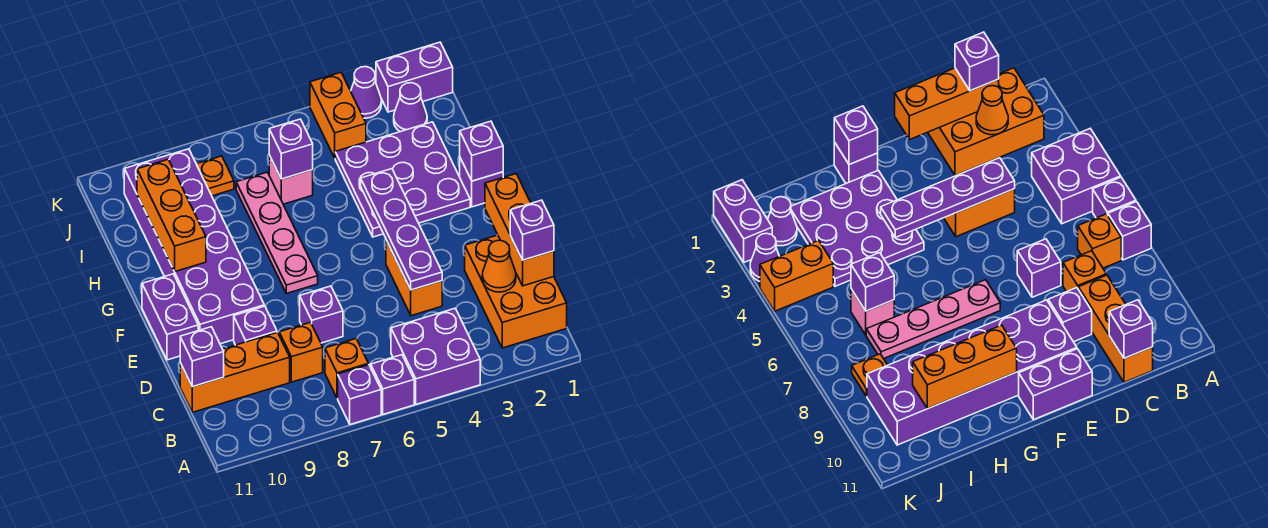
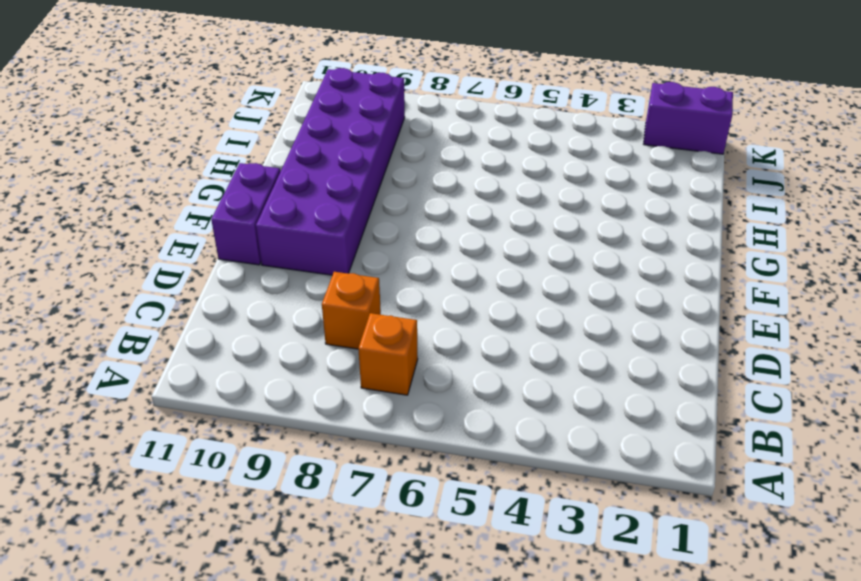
none -> purple brick A4:B5 level 1
none -> purple brick A6 level 1
none -> purple brick A7 level 1

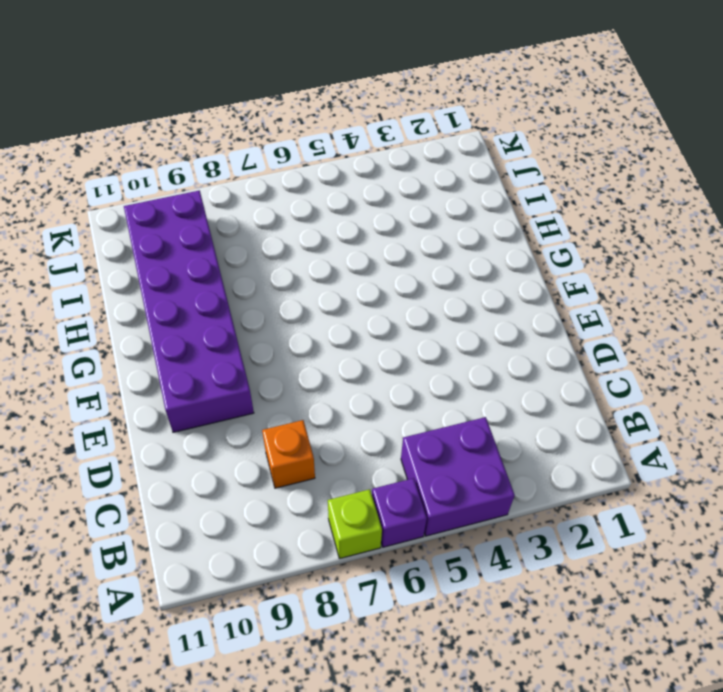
lime brick A7 level 1 -> purple brick A7 level 1
none -> orange brick B1:D2 level 1
none -> orange brick B7 level 1
none -> orange brick C9:C11 level 1

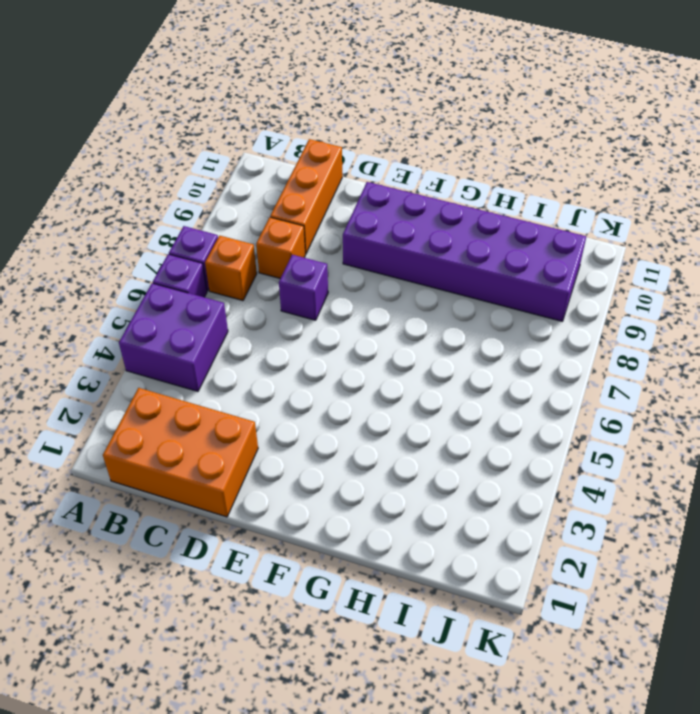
none -> orange brick D4:E4 level 1
none -> purple brick D9 level 1
none -> purple brick E11:F11 level 1

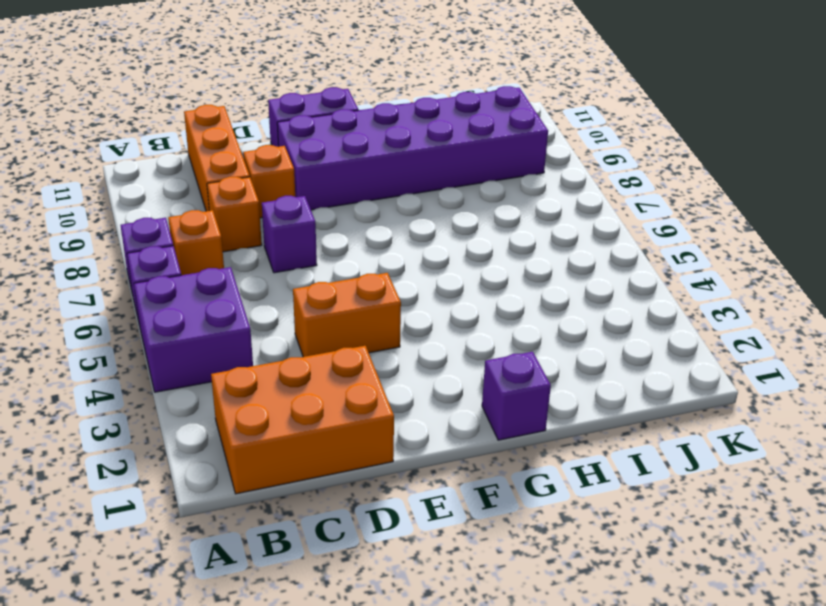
orange brick D9 level 1 -> purple brick D9 level 1
none -> pink plate F7:I7 level 1
none -> purple plate G2:I4 level 1
none -> pink brick I6 level 1

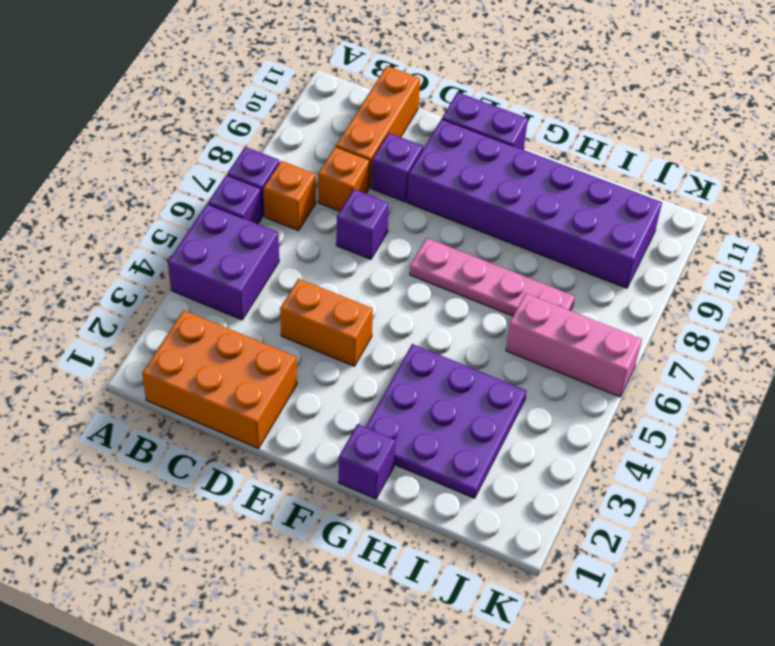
pink brick I6:K6 level 1 -> pink brick I6 level 1
none -> purple cone J2 level 1
none -> orange brick J4:K4 level 1
none -> orange plate J8 level 1

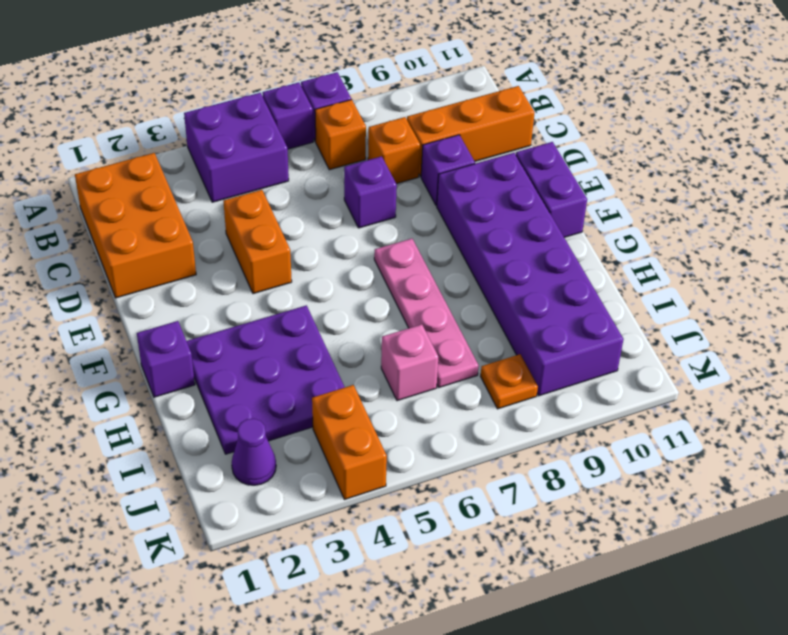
none -> purple brick K1:K2 level 1
none -> purple cone K3 level 1
none -> orange brick C1:E1 level 2

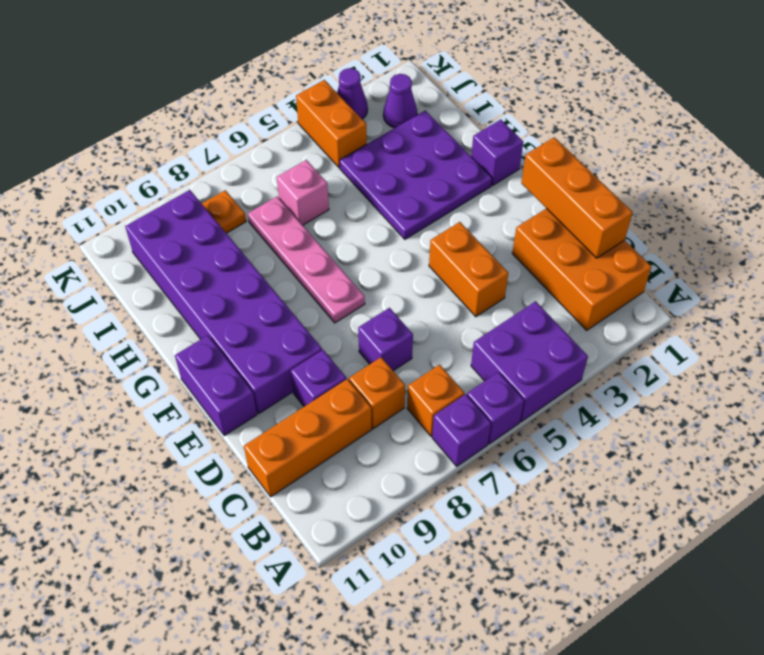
none -> purple brick K1:K2 level 1
none -> orange cone C2 level 2
none -> purple brick C11 level 2

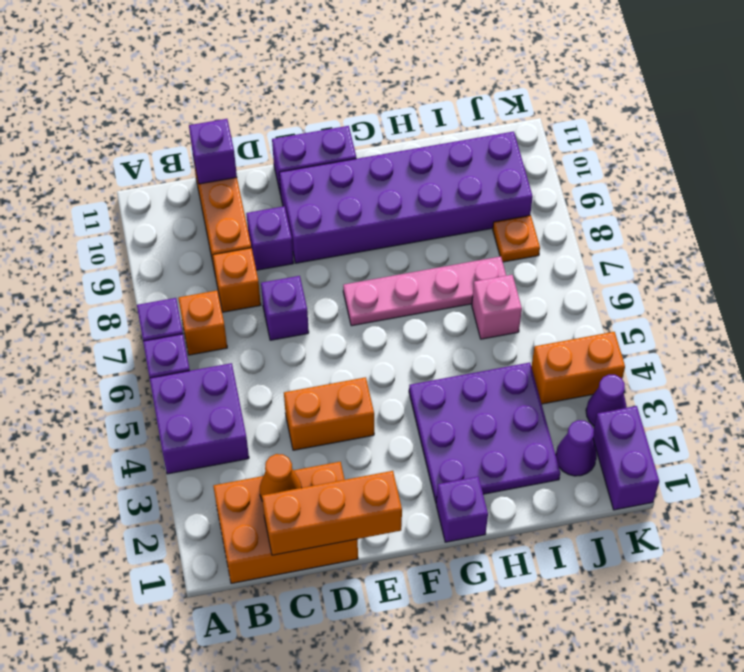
none -> purple plate D4:G4 level 2
none -> purple brick G1 level 2
none -> orange brick G10:I10 level 2

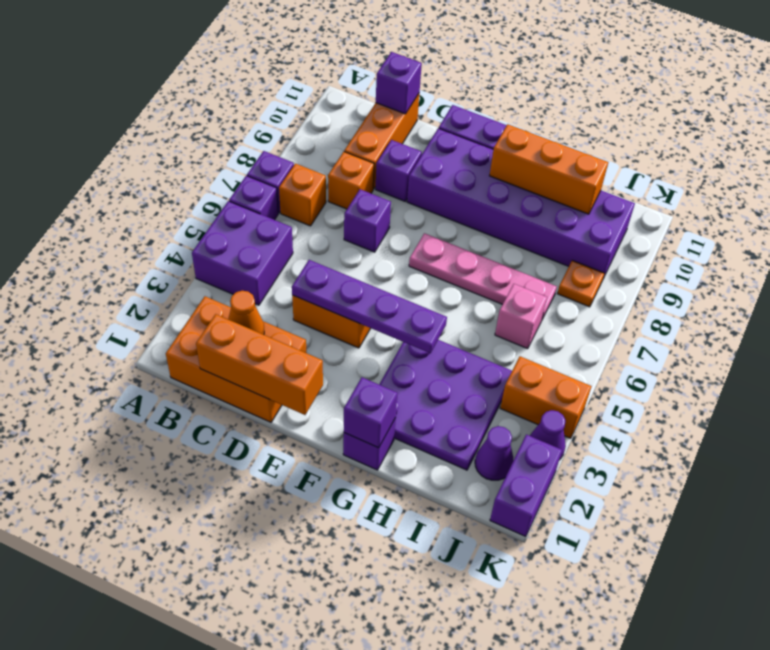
none -> purple brick I6 level 2
none -> purple brick C1 level 3

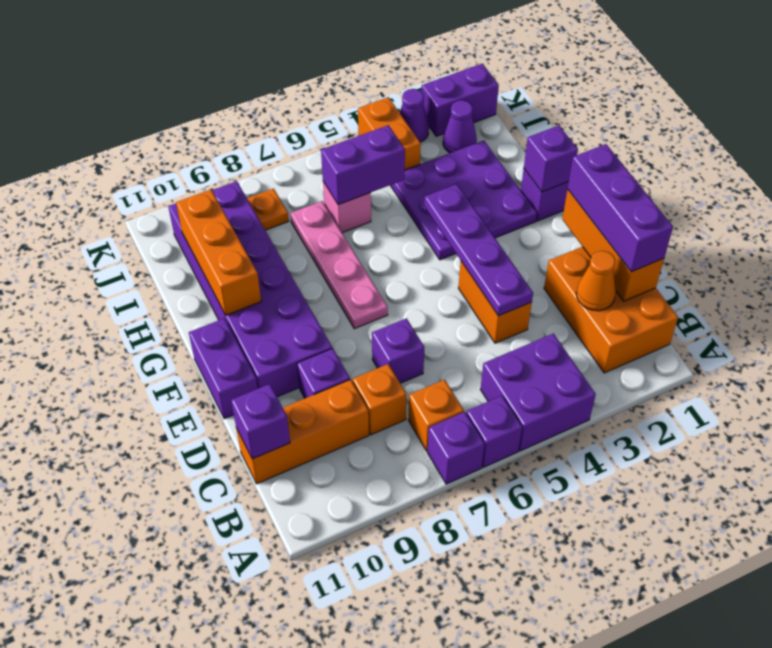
purple brick C1:E1 level 3 -> purple brick C1 level 3
purple brick I5:I6 level 2 -> purple brick I6 level 2

